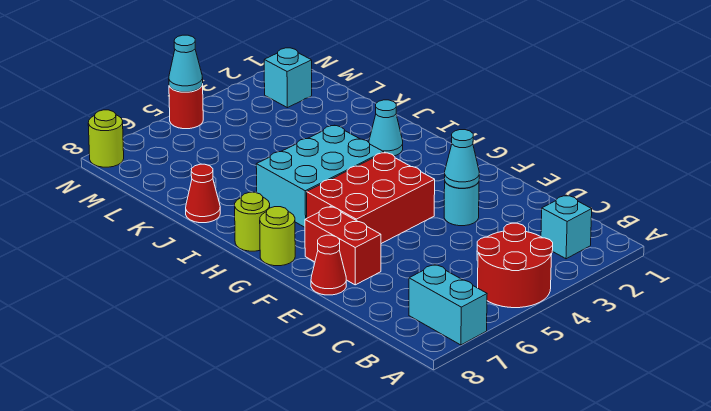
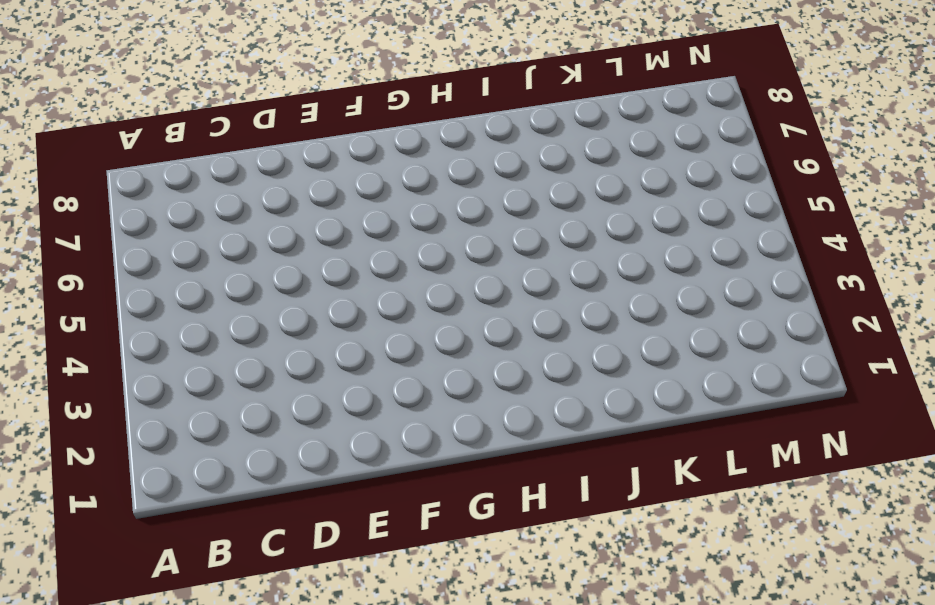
none -> red round brick A4:B5 level 1
none -> cyan brick A7:B7 level 1
none -> cyan brick B2 level 1

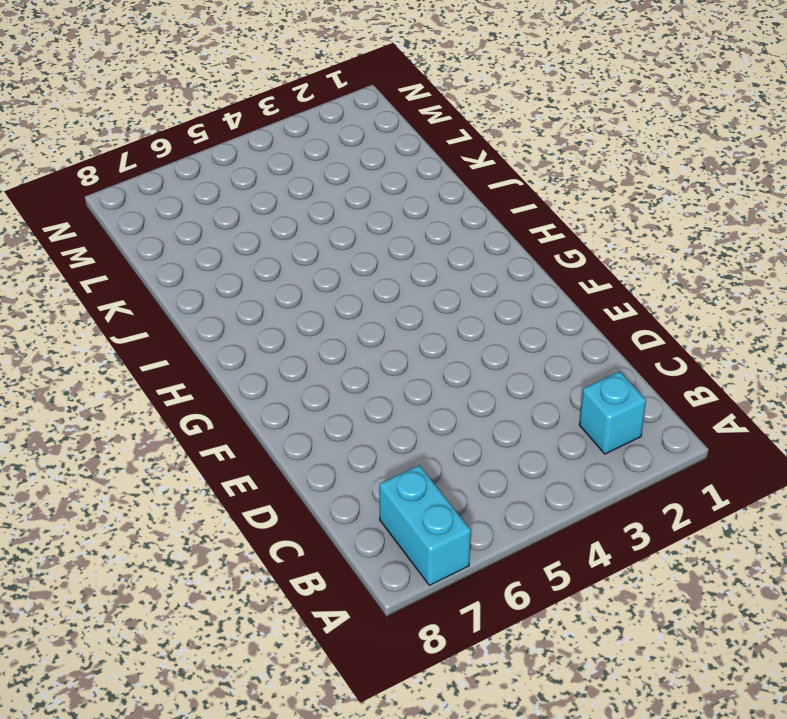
none -> red round brick A4:B5 level 1
none -> cyan round brick E3 level 1
none -> red brick E7:F7 level 1

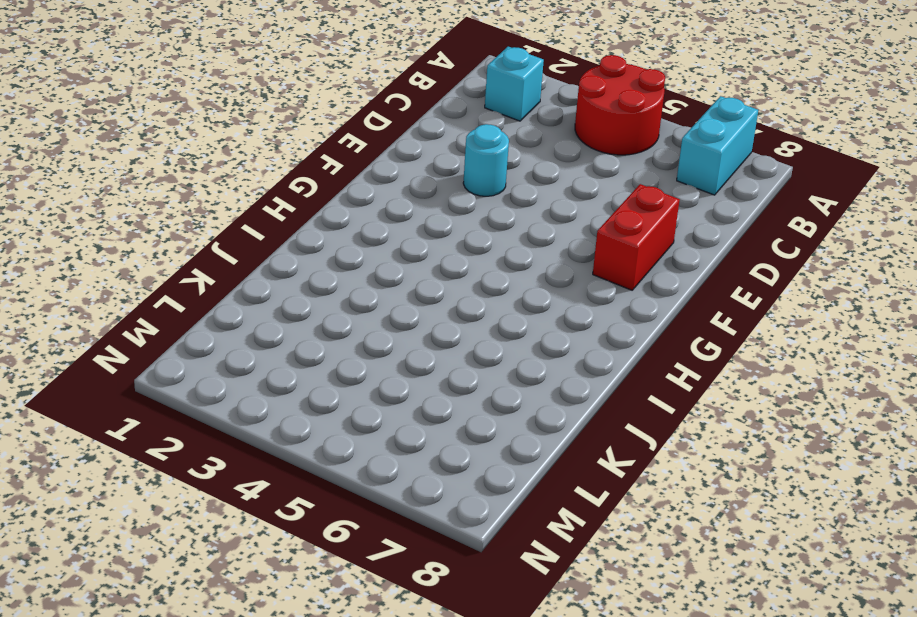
none -> red cone E8 level 1
none -> red brick F4:G6 level 1
none -> lime round brick G8 level 1

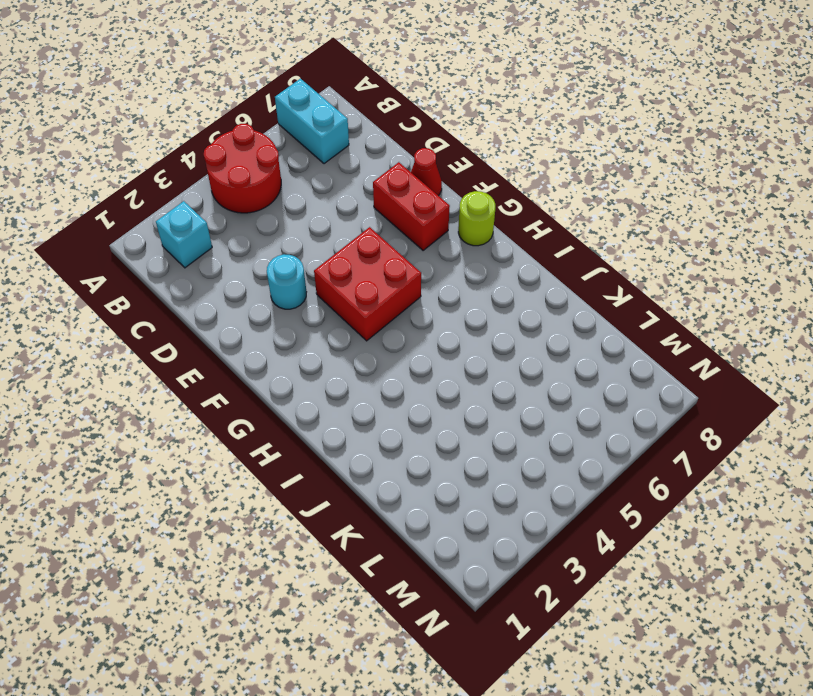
red brick F4:G5 level 1 -> red brick F4:G6 level 1
none -> cyan brick H4:I6 level 1
none -> lime round brick H8 level 1
none -> cyan cone I2 level 1

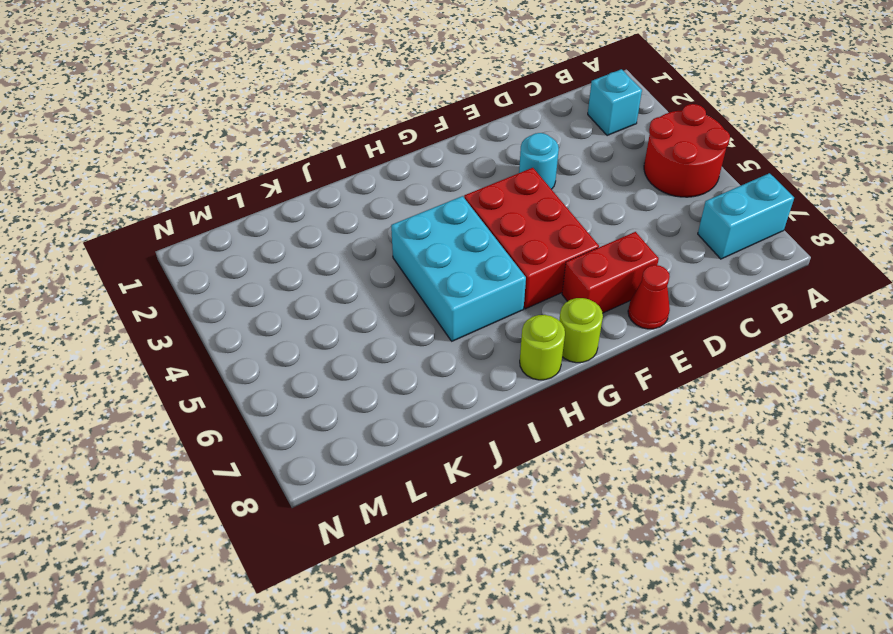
none -> cyan cone I2 level 1
none -> red cone J8 level 1
none -> cyan brick M2 level 1

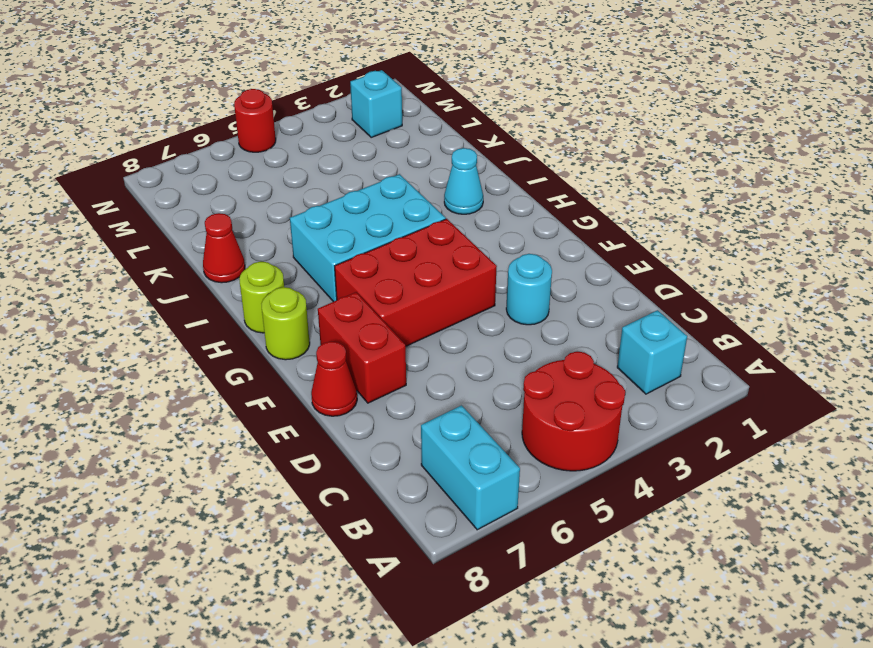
none -> lime round brick N8 level 1
none -> cyan cone E3 level 2
none -> cyan cone N5 level 2

